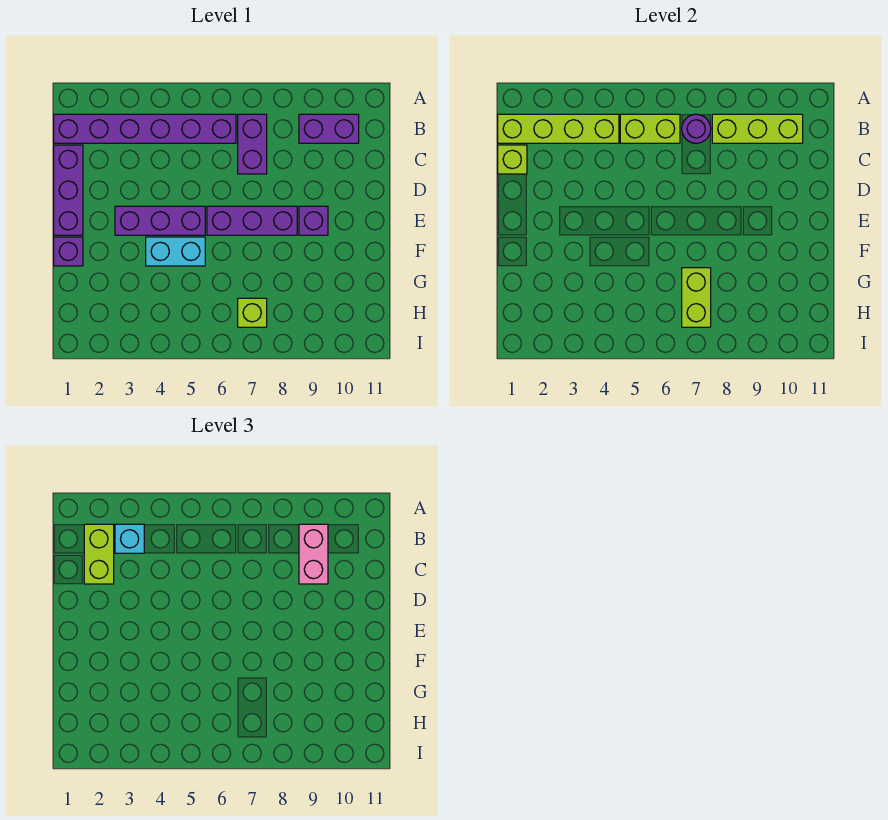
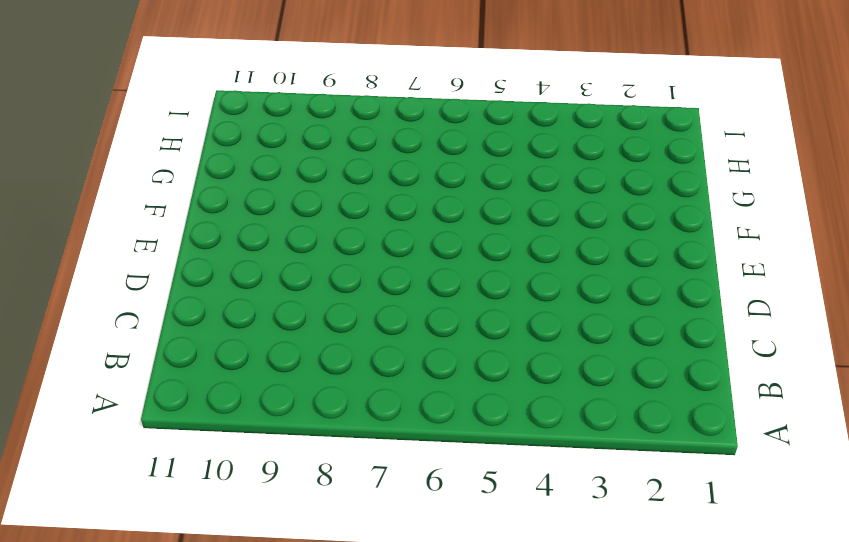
none -> purple brick B1:B6 level 1
none -> purple brick B7:C7 level 1
none -> purple brick B9:B10 level 1

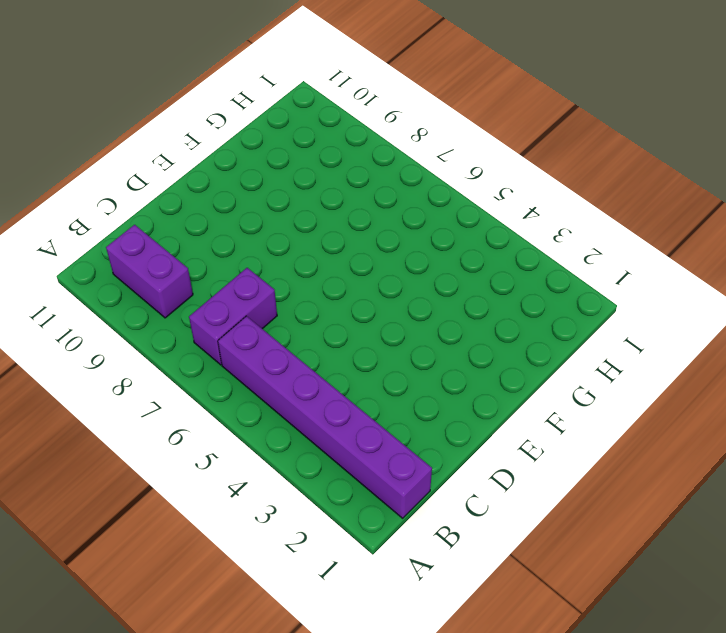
none -> purple brick C1:E1 level 1
none -> purple brick E3:E5 level 1
none -> purple brick E6:E8 level 1

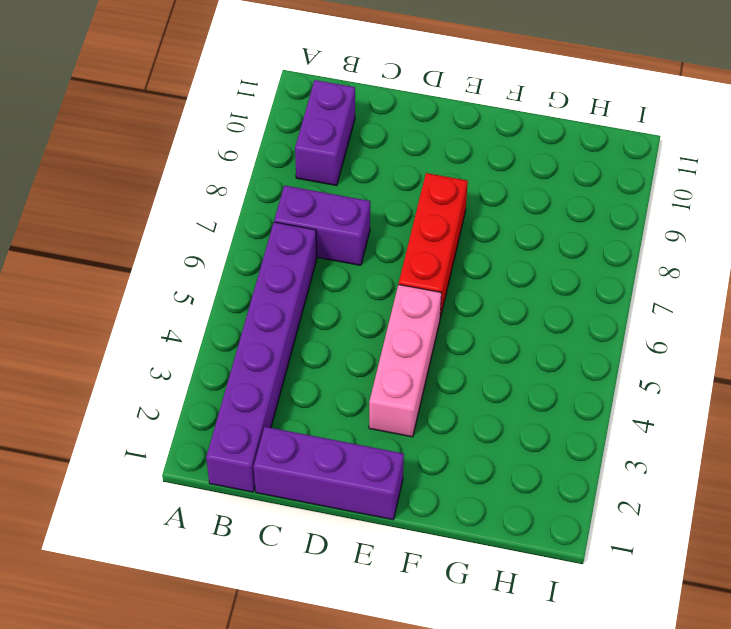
pink brick E3:E5 level 1 -> purple brick E3:E5 level 1
red brick E6:E8 level 1 -> purple brick E6:E8 level 1
none -> purple brick E9 level 1
none -> purple brick F1 level 1
none -> cyan brick F4:F5 level 1

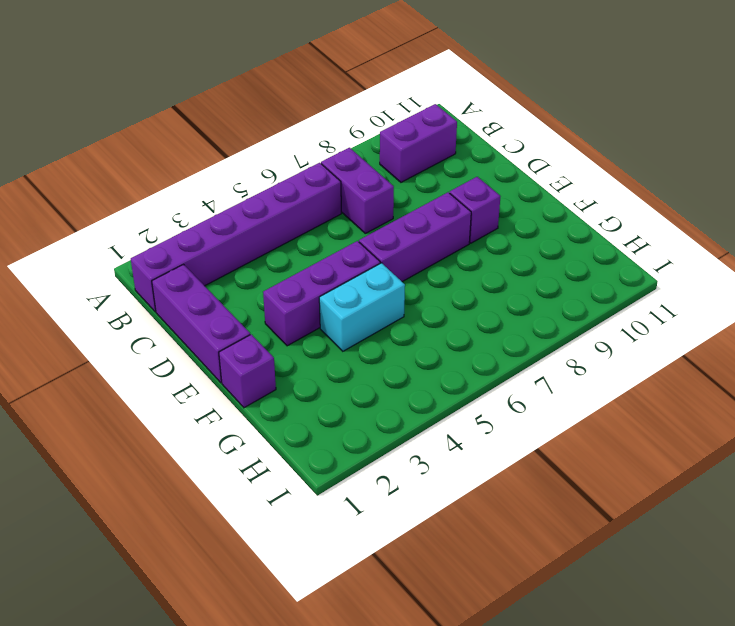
none -> lime brick H7 level 1
none -> lime brick B1:B4 level 2
none -> lime brick B5:B6 level 2

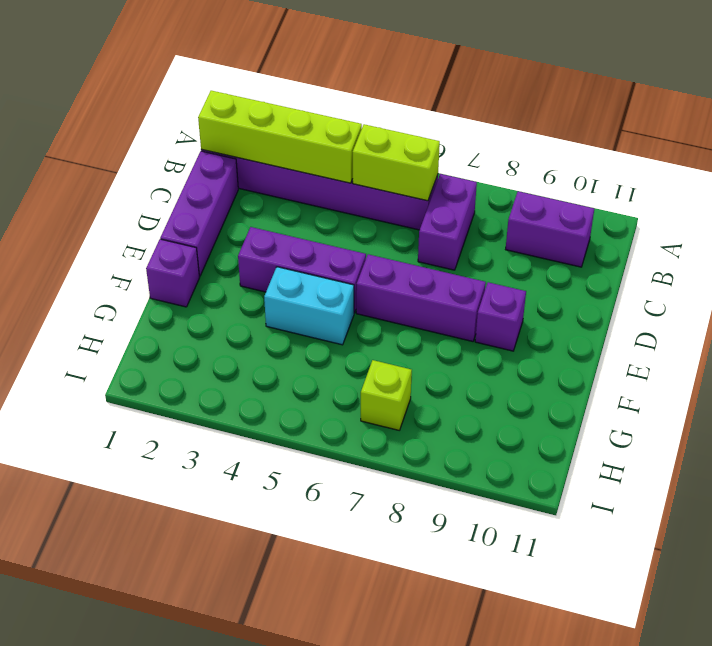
none -> purple round brick B7 level 2
none -> lime brick B8:B10 level 2
none -> lime brick C1 level 2

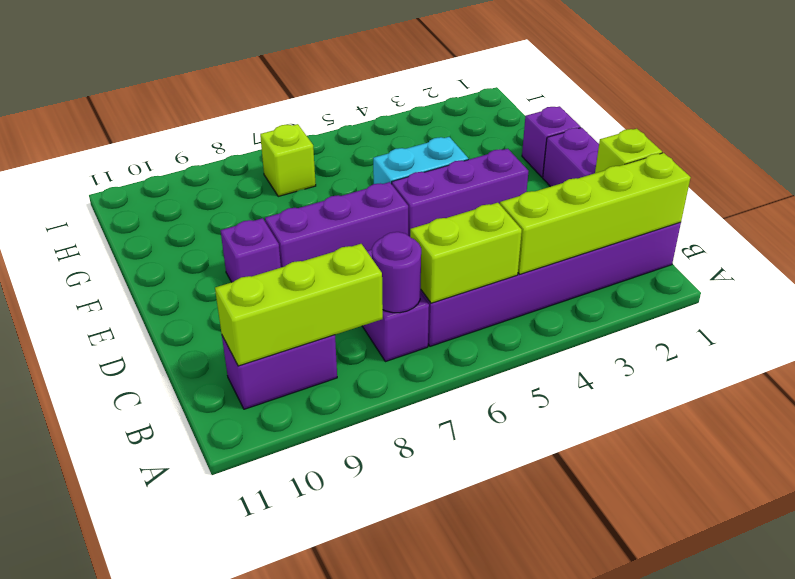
none -> lime brick G7:H7 level 2
none -> lime brick B2:C2 level 3
none -> cyan brick B3 level 3

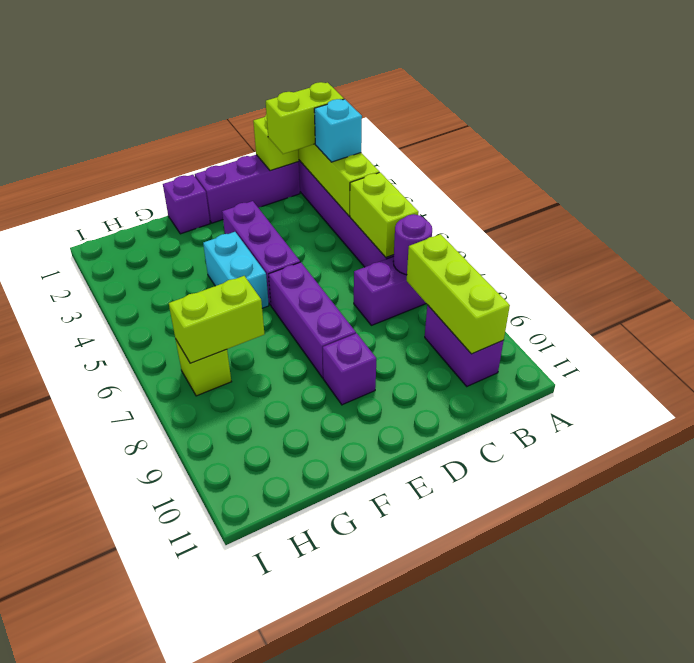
none -> pink brick B9:C9 level 3

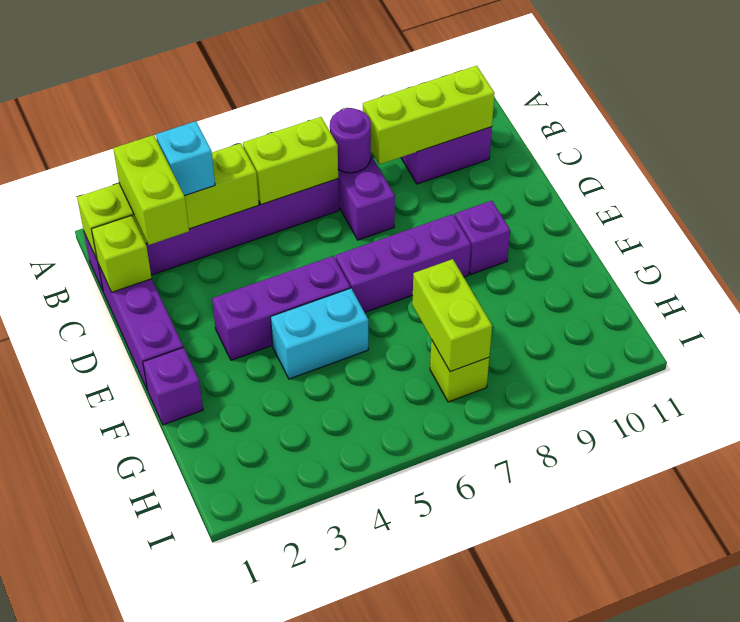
none -> pink brick B9:C9 level 3

